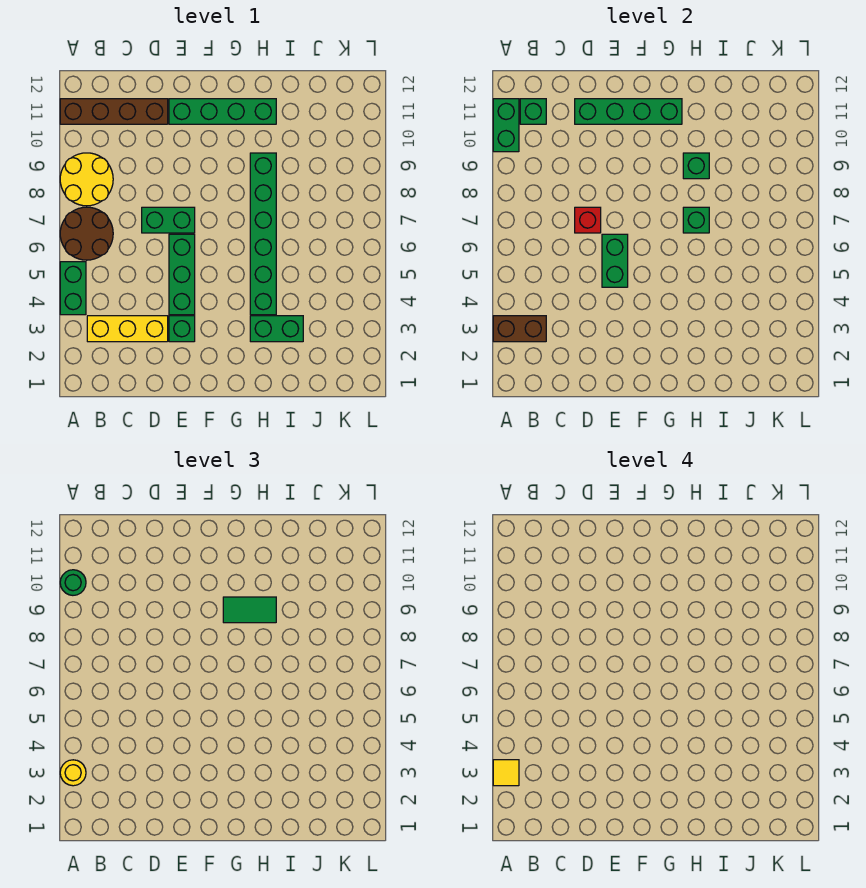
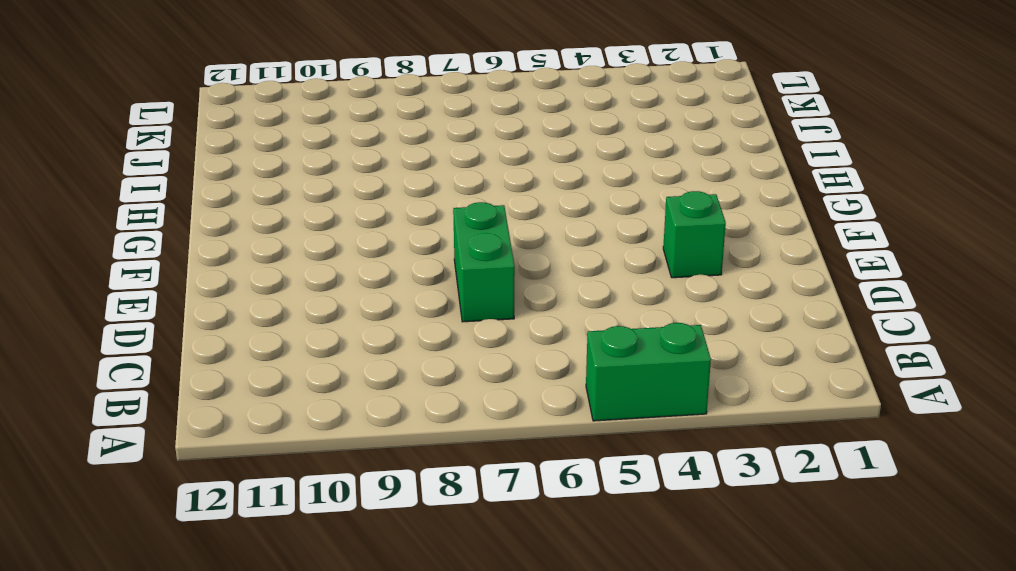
none -> brown round brick A6:B7 level 1
none -> yellow round brick A8:B9 level 1
none -> brown brick A11:D11 level 1

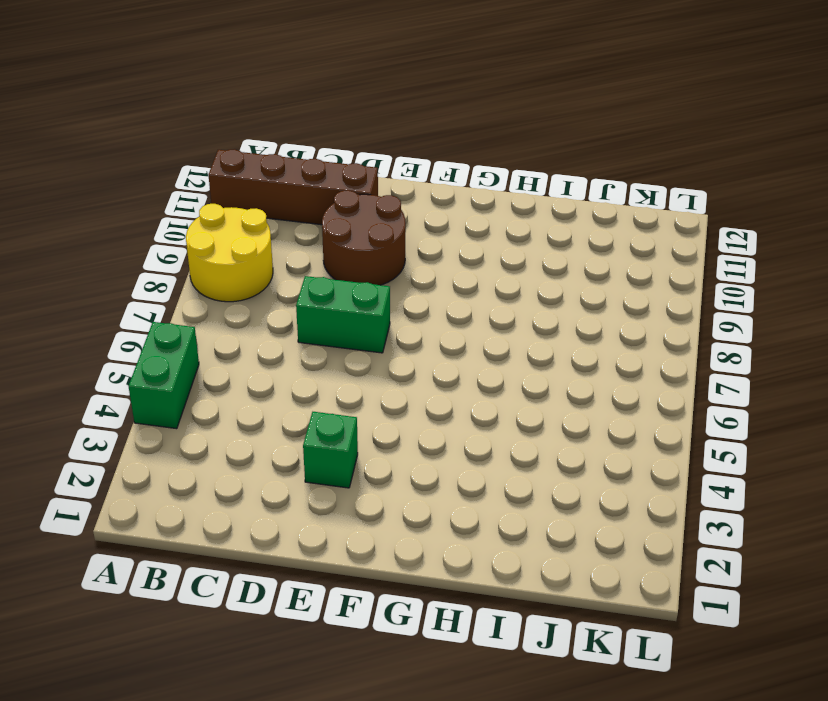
brown round brick D9:E10 level 1 -> brown round brick A6:B7 level 1
none -> yellow brick B3:D3 level 1
none -> green brick E4:E6 level 1
none -> green brick E11:H11 level 1

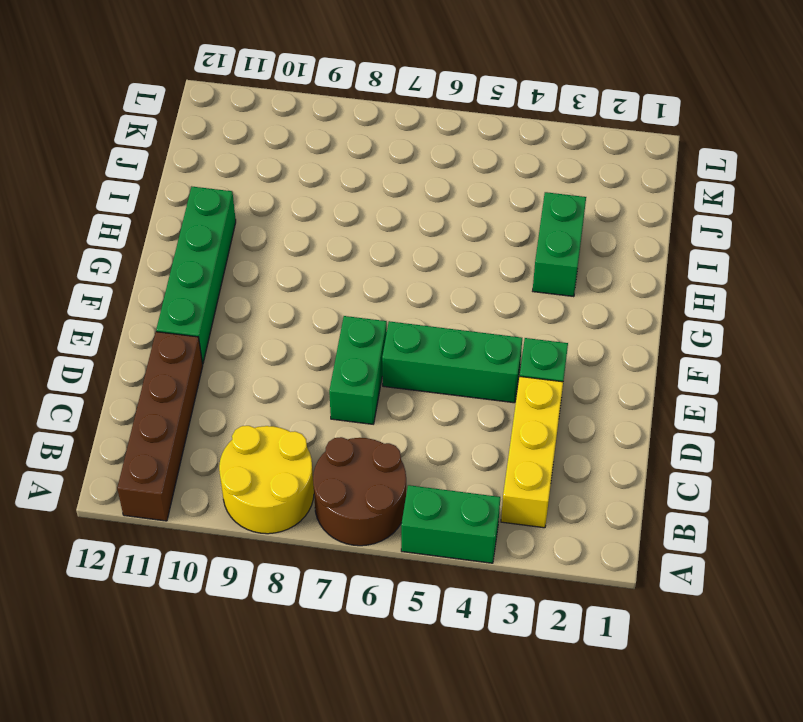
none -> green brick H4:H9 level 1
none -> brown brick A3:B3 level 2
none -> green brick A10:A11 level 2

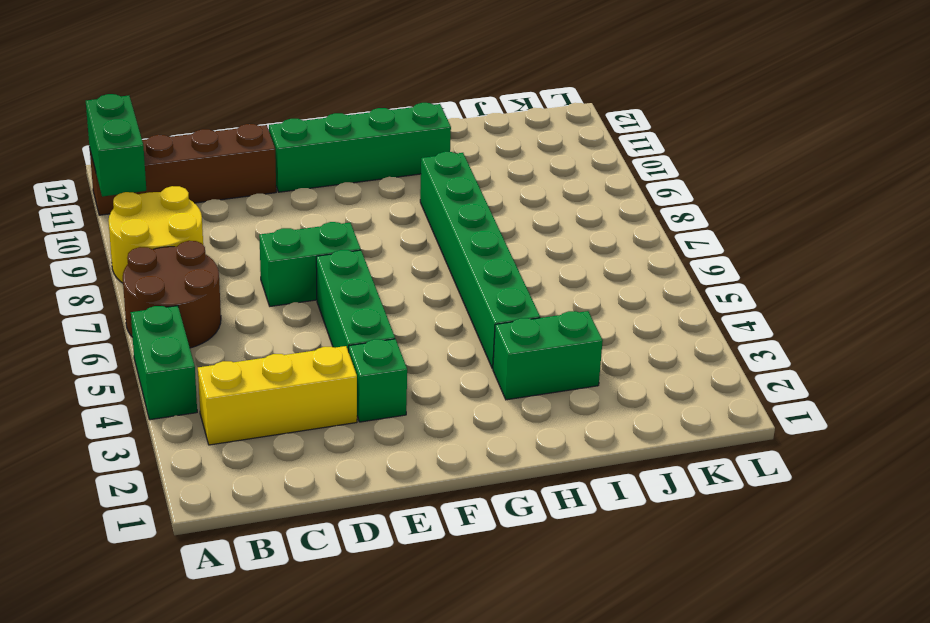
none -> brown brick A3:B3 level 2
none -> green brick B11 level 2
none -> red brick D7 level 2

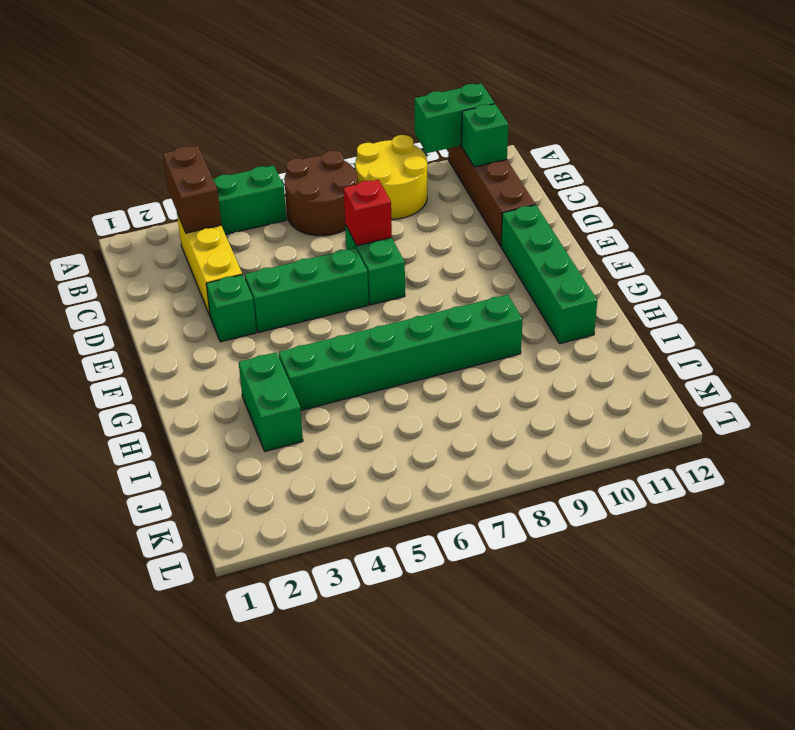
none -> green brick D11:G11 level 2
none -> green brick E5:E6 level 2
none -> green brick H7 level 2

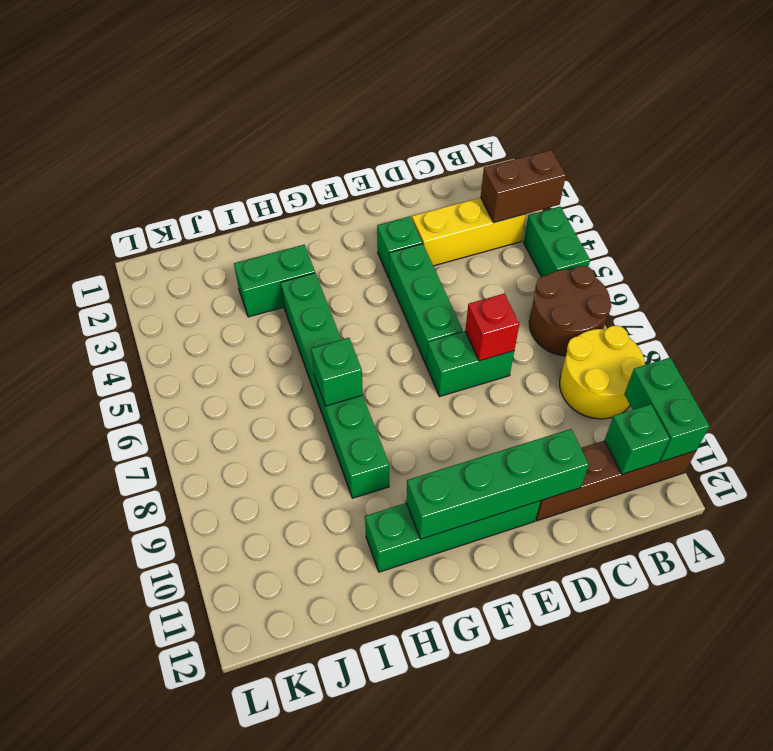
none -> green brick E5:E6 level 2
none -> green brick H9 level 2
none -> yellow round brick A3 level 3

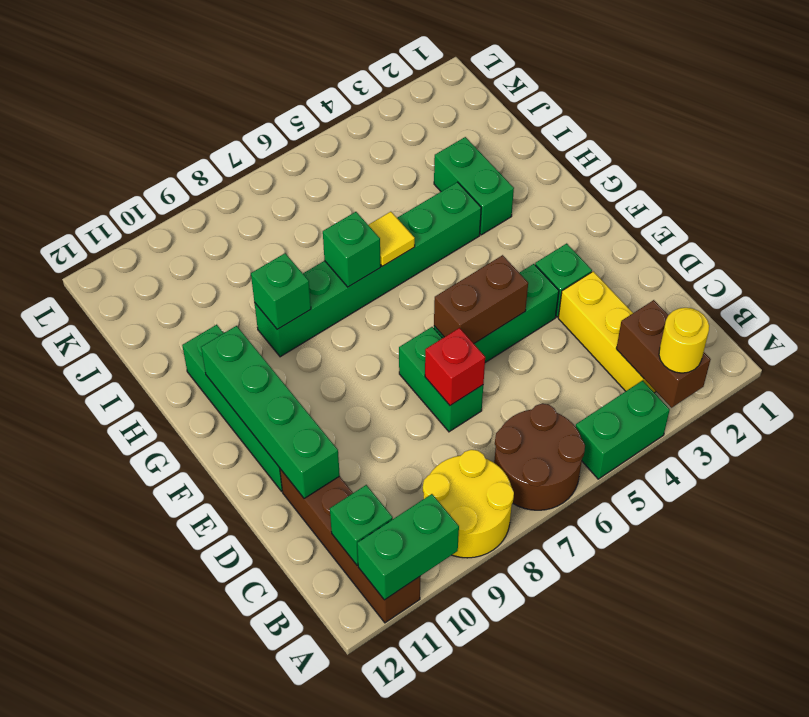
brown brick E5:E6 level 2 -> green brick E5:E6 level 2
yellow tile H6 level 2 -> yellow tile A3 level 4
none -> green round brick A10 level 3
none -> green tile G9:H9 level 3

